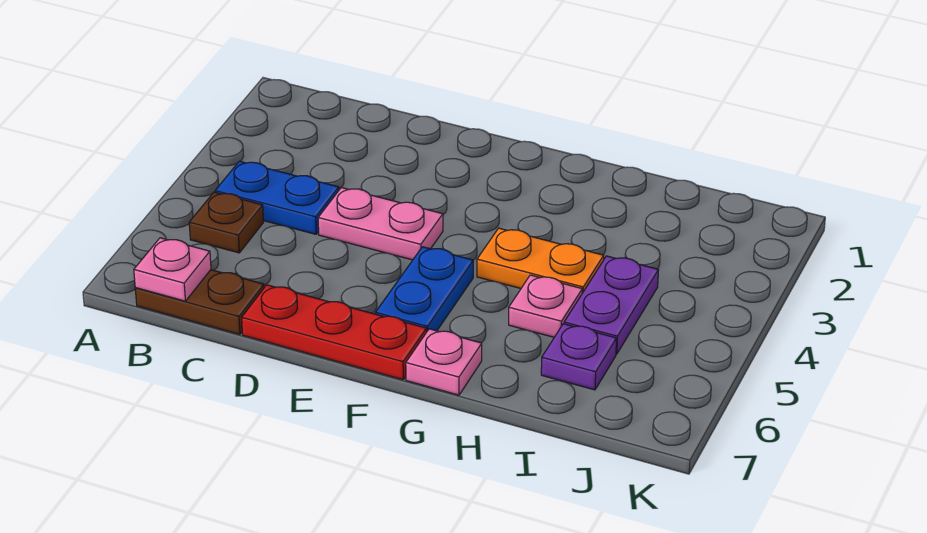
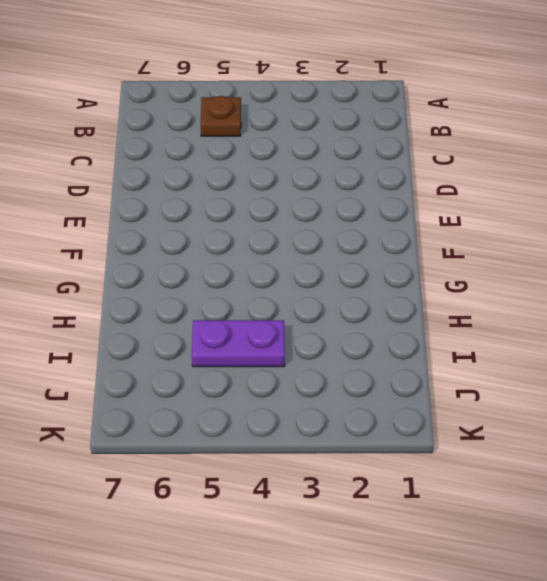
none -> blue plate B4:C4 level 1
none -> brown plate B7:C7 level 1
none -> pink plate D4:E4 level 1

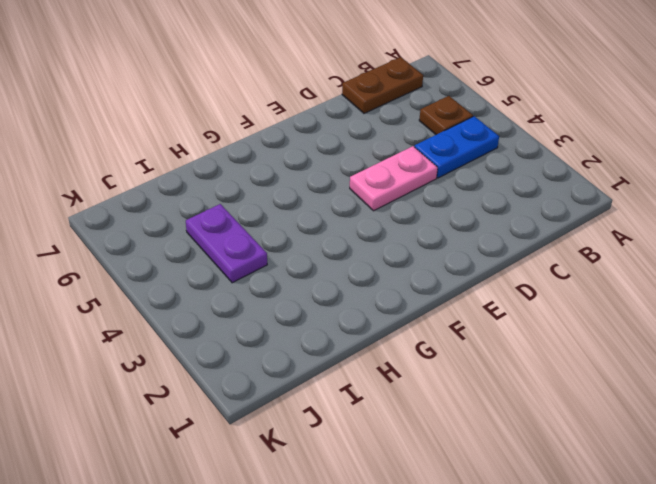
none -> red plate D7:F7 level 1
none -> blue plate F5:F6 level 1
none -> orange plate G4:H4 level 1

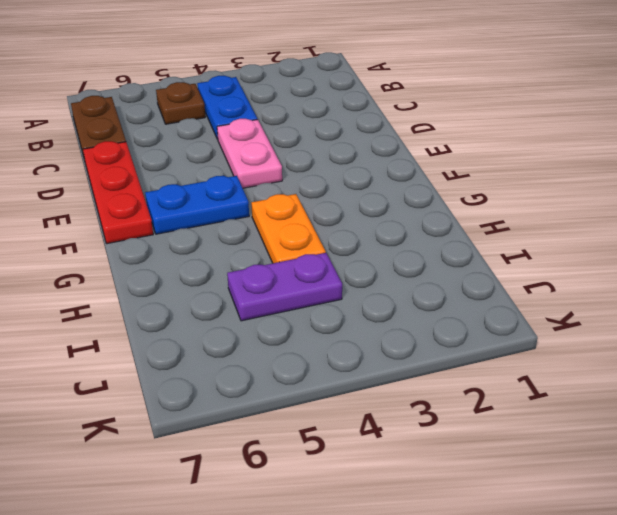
none -> pink plate G7 level 1
none -> pink plate H5 level 1
none -> purple plate I6 level 1

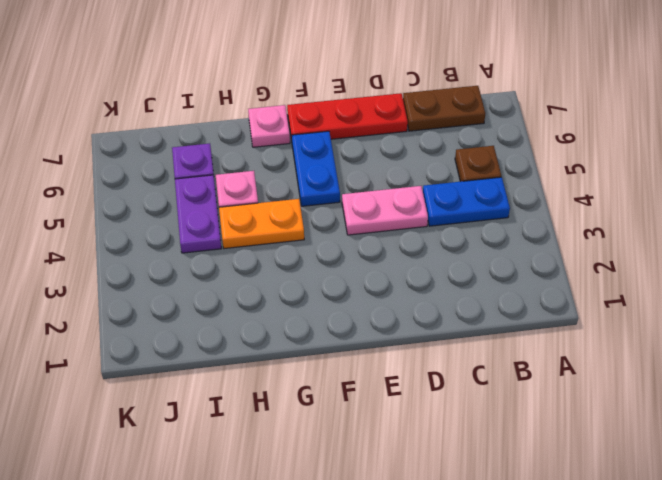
none -> pink plate B7 level 2

